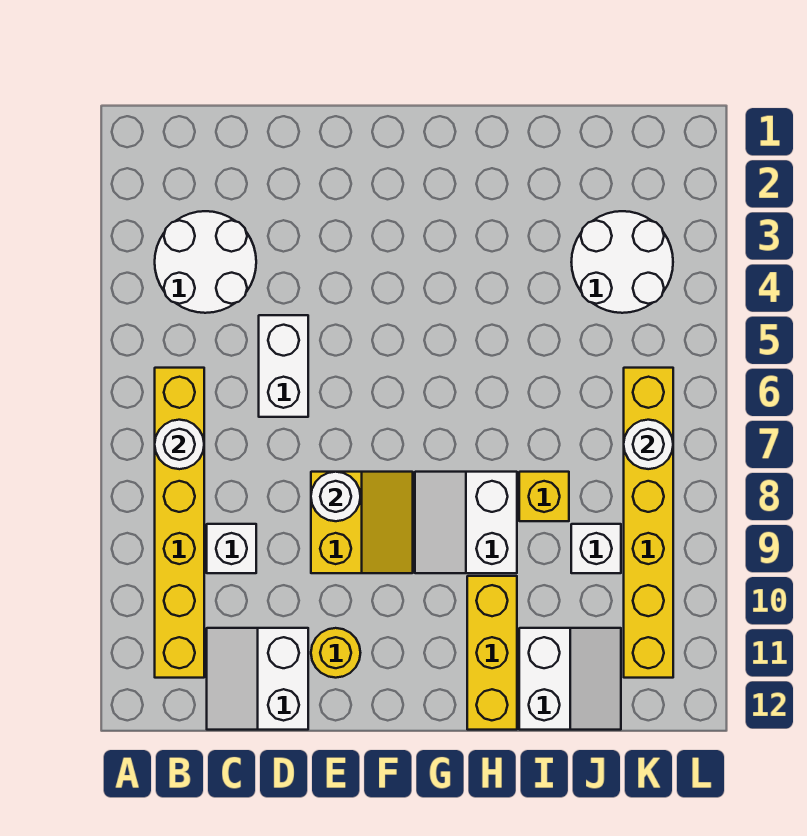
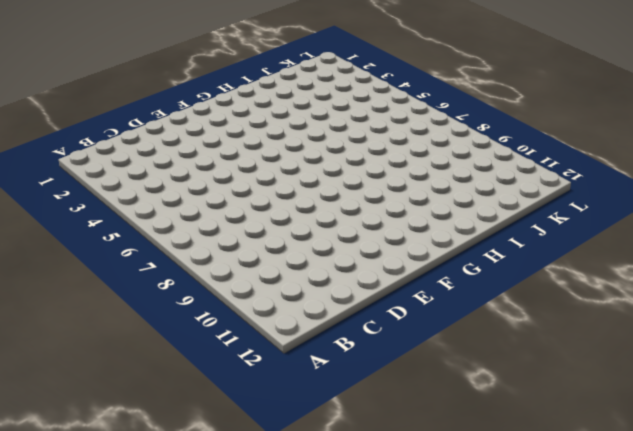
none -> white round brick B3:C4 level 1
none -> yellow brick B6:B11 level 1
none -> white brick C9 level 1

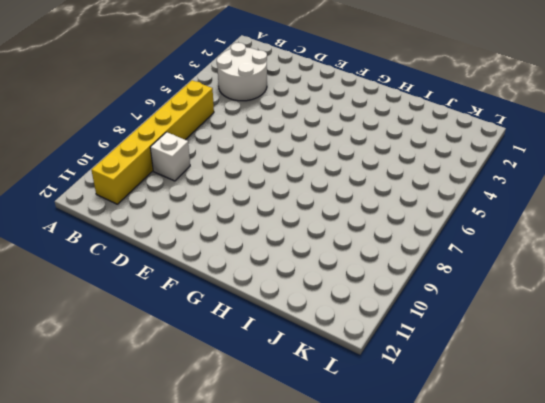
none -> white slope C11:D12 level 1 top D
none -> white brick D5:D6 level 1
none -> yellow slope E8:F9 level 1 top E

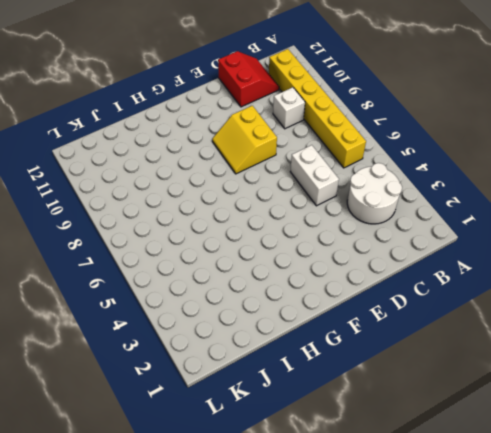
red slope C11:D12 level 1 top D -> white slope C11:D12 level 1 top D
none -> yellow round brick E11 level 1
none -> white slope G8:H9 level 1 top H
none -> yellow brick H10:H12 level 1

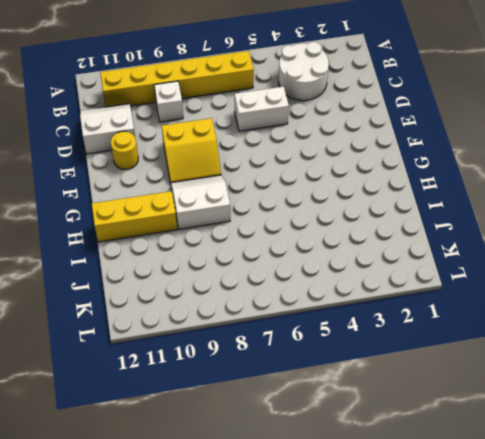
none -> yellow brick I8 level 1
none -> white slope I11:J12 level 1 top I
none -> white round brick J3:K4 level 1

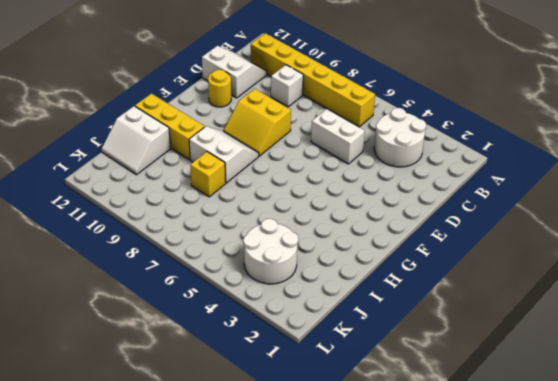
none -> white brick J9 level 1
none -> yellow brick K6:K11 level 1
none -> white round brick B7 level 2

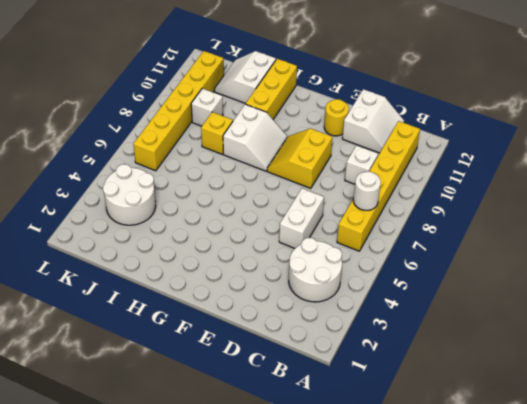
none -> white round brick E8 level 2
none -> white round brick K7 level 2

